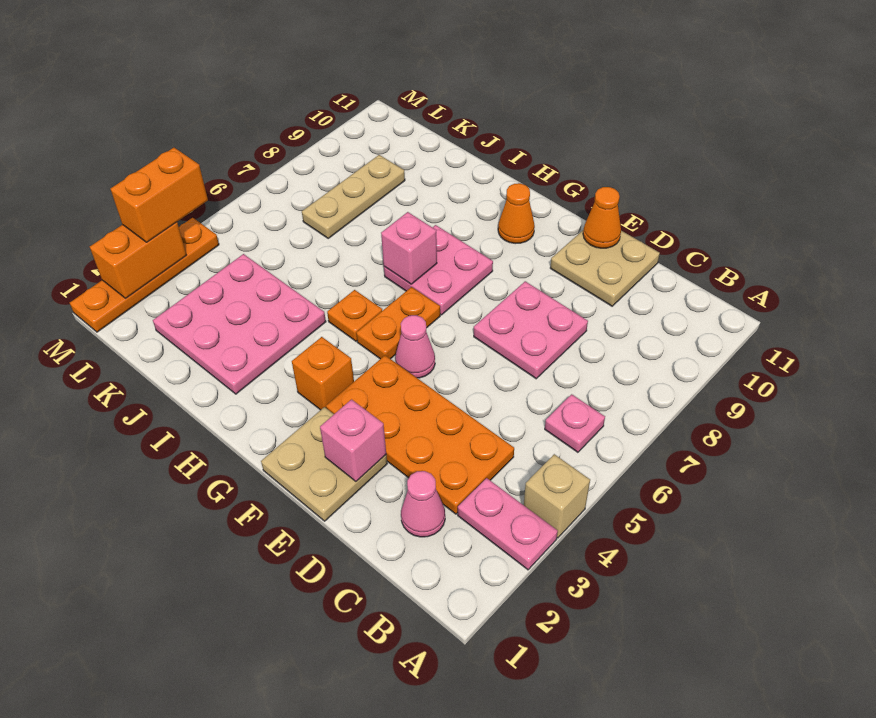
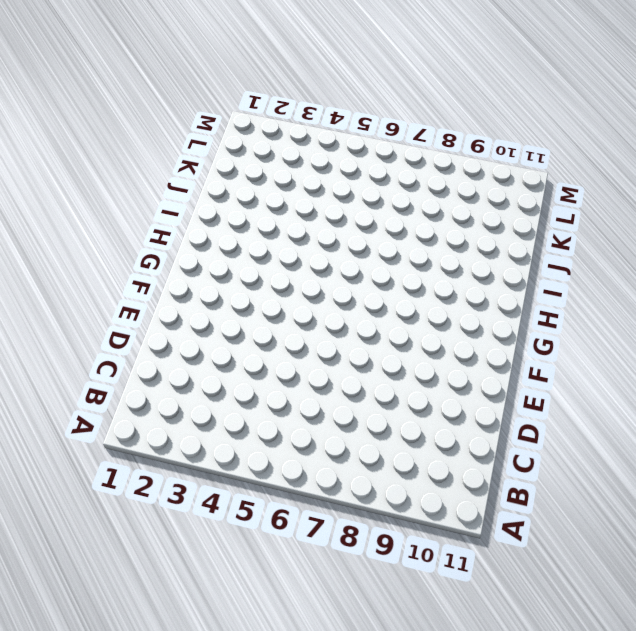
none -> pink plate A3:B3 level 1
none -> tan brick A4 level 1
none -> pink plate B6 level 1

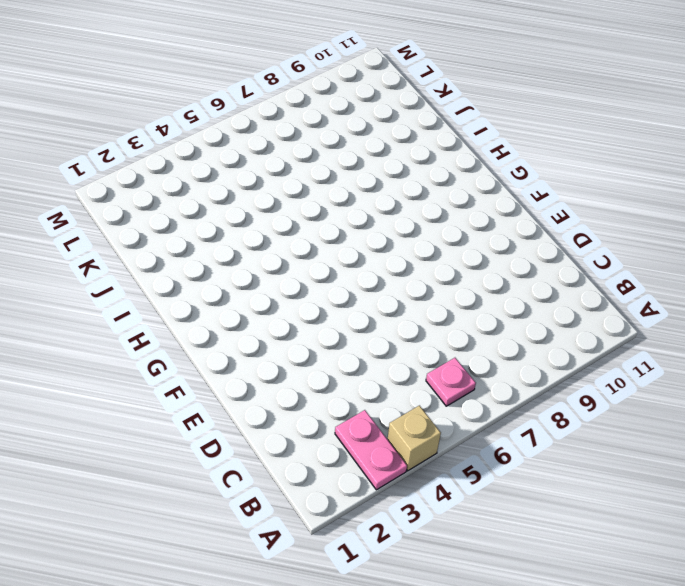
none -> pink cone C2 level 1
none -> orange plate C3:F4 level 1
none -> pink plate D7:E8 level 1

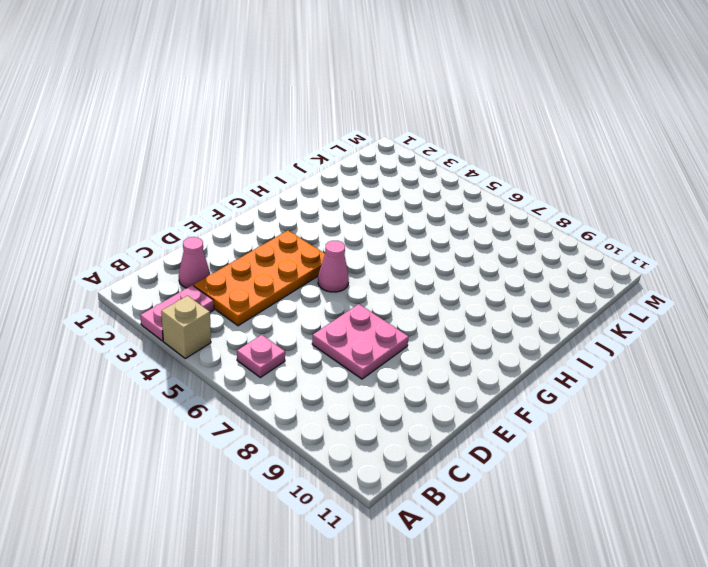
none -> tan plate D10:E11 level 1
none -> tan plate E1:F2 level 1
none -> orange brick G3 level 1

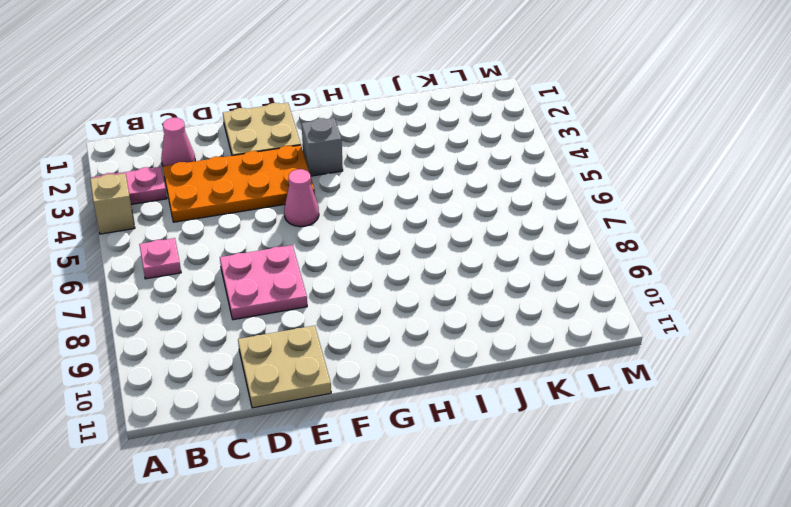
grey brick G3 level 1 -> orange brick G3 level 1
none -> orange plate G5:G6 level 1
none -> pink plate G7:H8 level 1
none -> orange cone G10 level 1

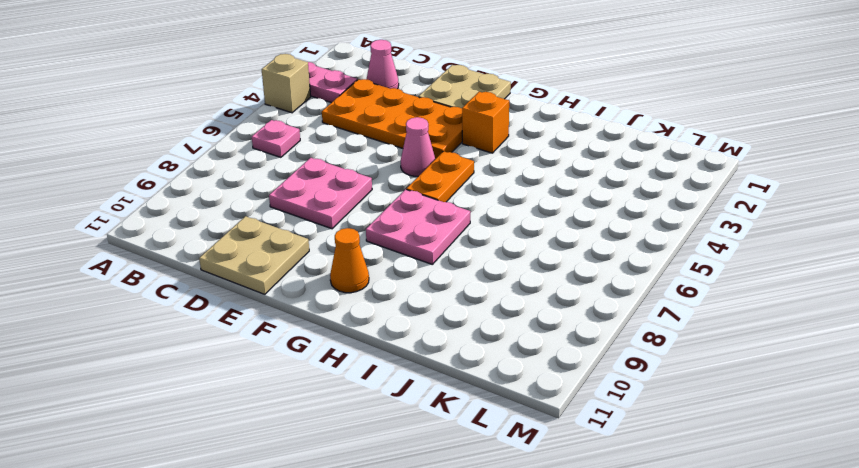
none -> orange plate H5 level 1
none -> pink plate I2:K4 level 1
none -> tan plate K7:K9 level 1

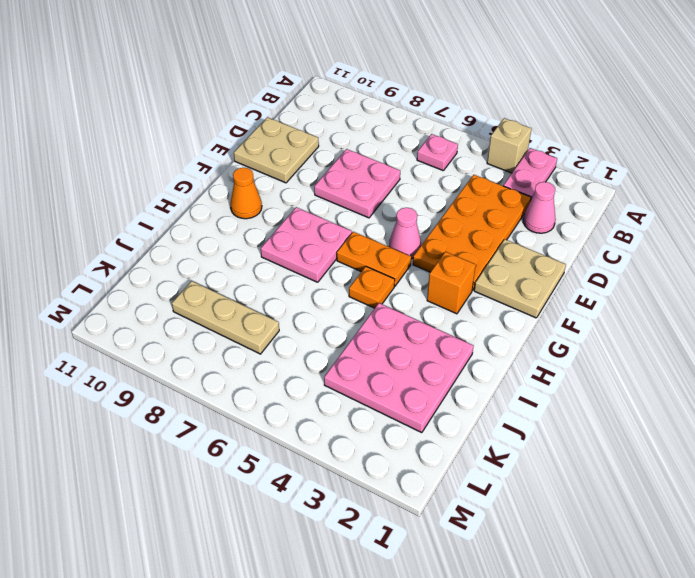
none -> orange plate M1:M4 level 1
none -> pink brick E2 level 2
none -> orange cone E11 level 2

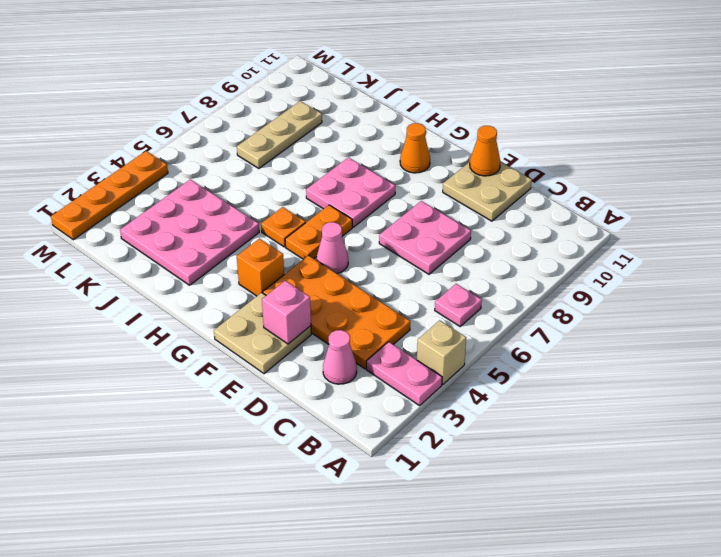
none -> pink brick H7 level 2
none -> orange brick M2:M3 level 2
none -> orange brick M3:M4 level 3

